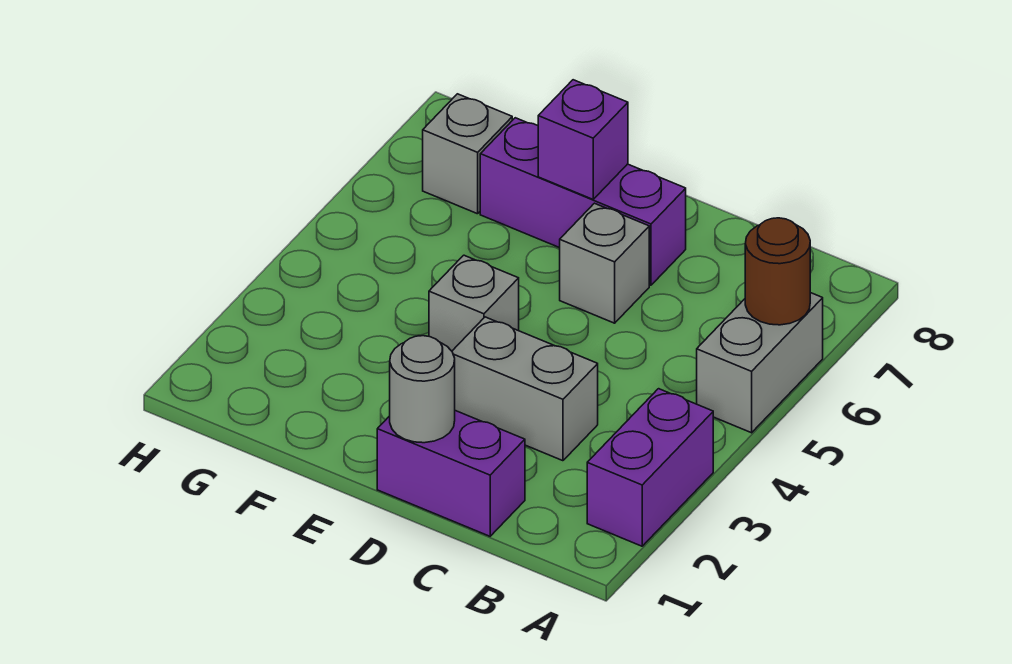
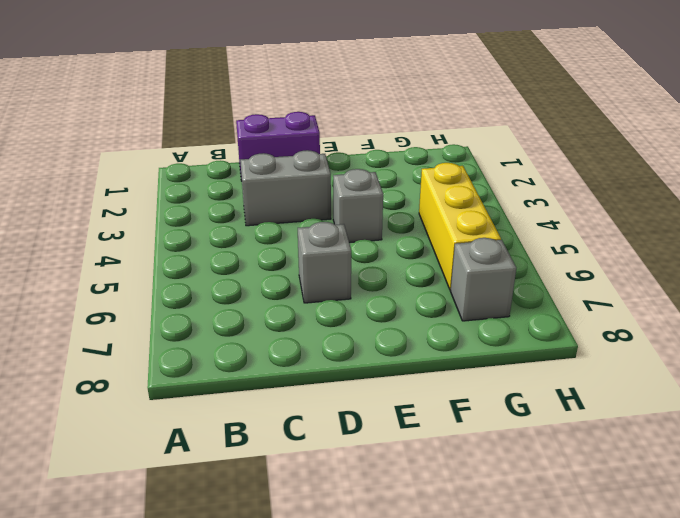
yellow brick G4:G6 level 1 -> none
none -> purple brick A2:A3 level 1
none -> grey brick A5:A6 level 1

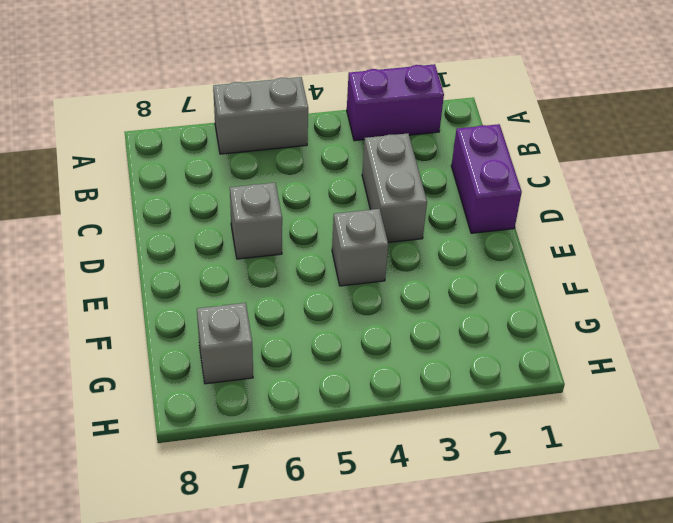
none -> purple brick D7:F7 level 1
none -> brown round brick A6 level 2

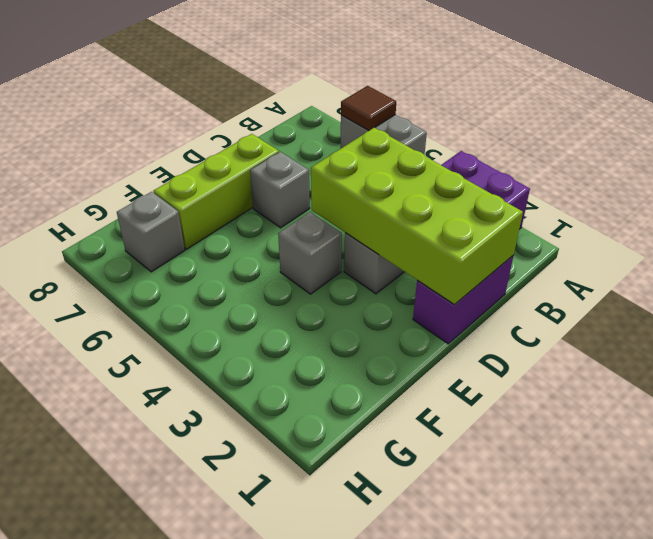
brown tile A6 level 2 -> brown round brick A6 level 2
lime brick C1:D4 level 2 -> grey round brick D1 level 2
lime brick D7:F7 level 1 -> purple brick D7:F7 level 1
none -> purple brick E7 level 2

